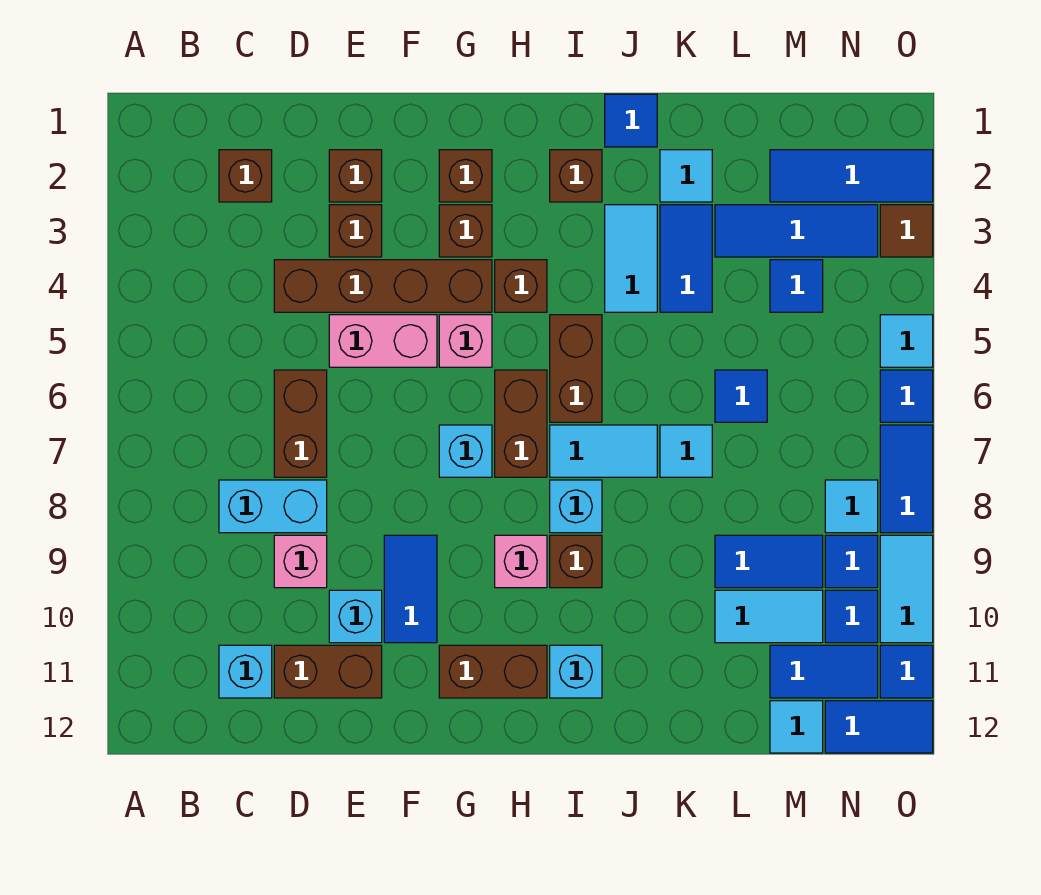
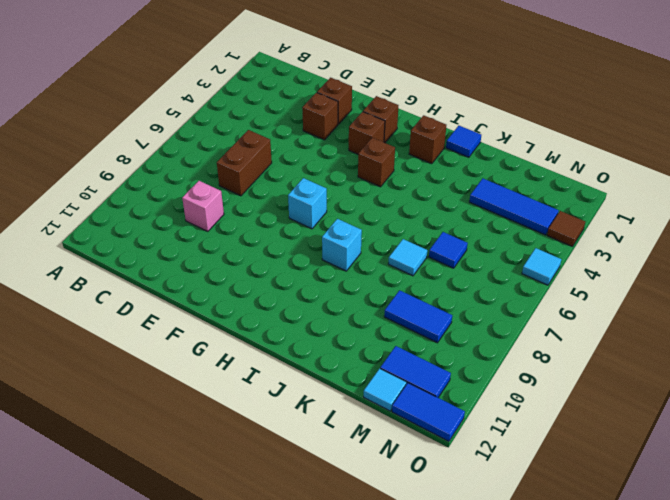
none -> brown brick C2 level 1
none -> cyan brick C8:D8 level 1
none -> cyan brick C11 level 1
none -> brown brick D4:G4 level 1

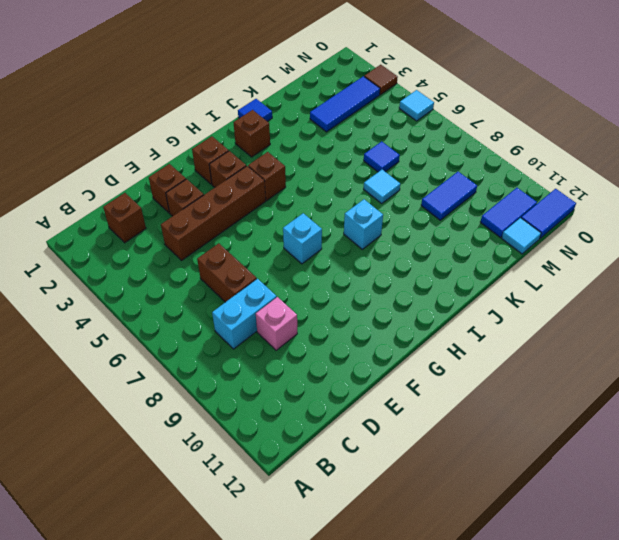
none -> cyan brick C11 level 1
none -> brown brick D11:E11 level 1
none -> pink brick E5:F5 level 1
none -> cyan brick E10 level 1

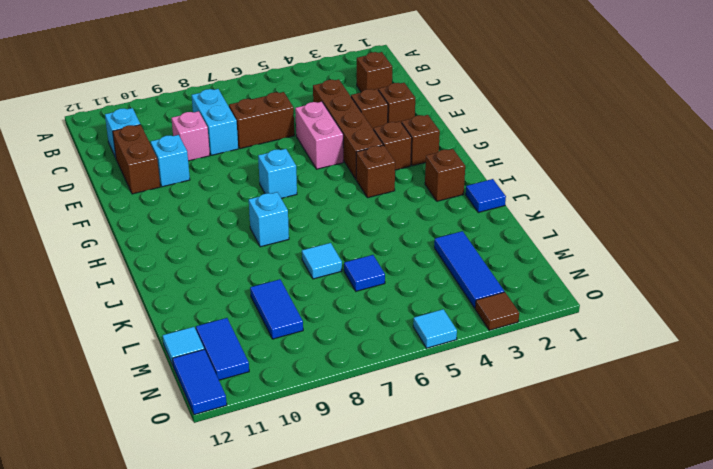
none -> blue tile F9:F10 level 1
none -> pink brick G5 level 1
none -> brown brick G11:H11 level 1
none -> brown brick H6:H7 level 1

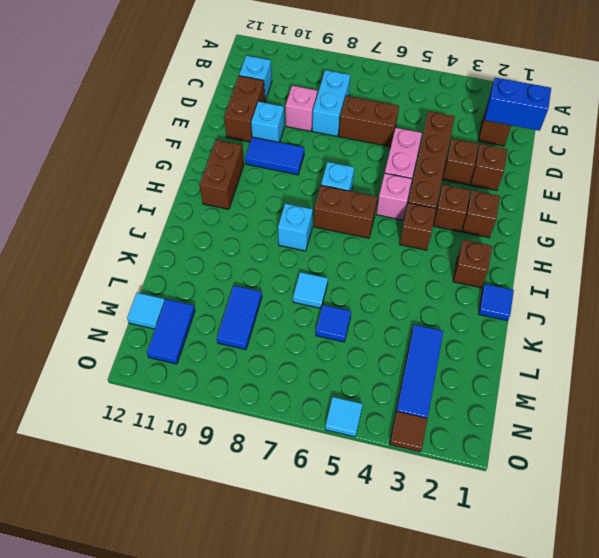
blue brick C1:C2 level 2 -> none
none -> pink brick H9 level 1
none -> brown brick I5:I6 level 1
none -> cyan tile I7:J7 level 1
none -> brown brick I9 level 1

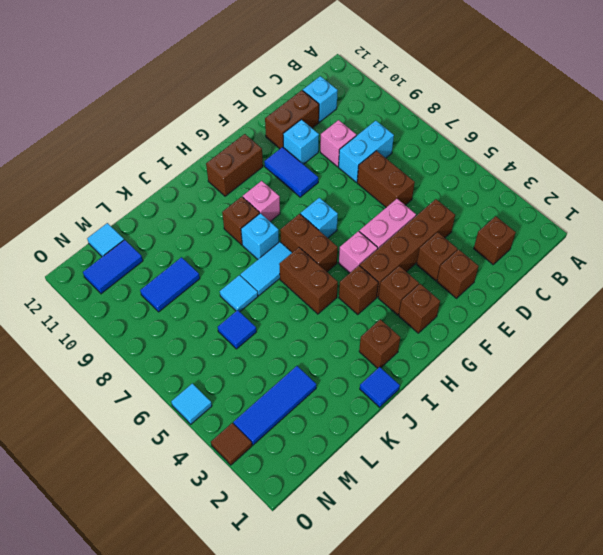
none -> cyan brick I11 level 1
none -> cyan tile J3:J4 level 1
none -> cyan tile K2 level 1
none -> blue tile K3:K4 level 1

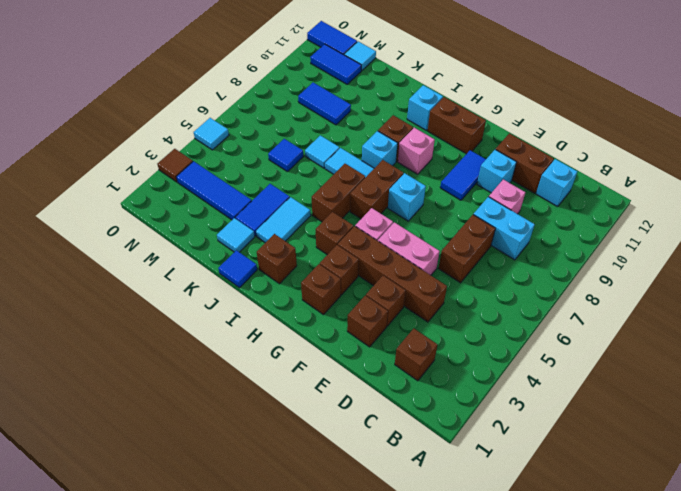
none -> cyan tile L10:M10 level 1
none -> blue tile M2:O2 level 1
none -> blue tile M4 level 1
none -> cyan tile N8 level 1

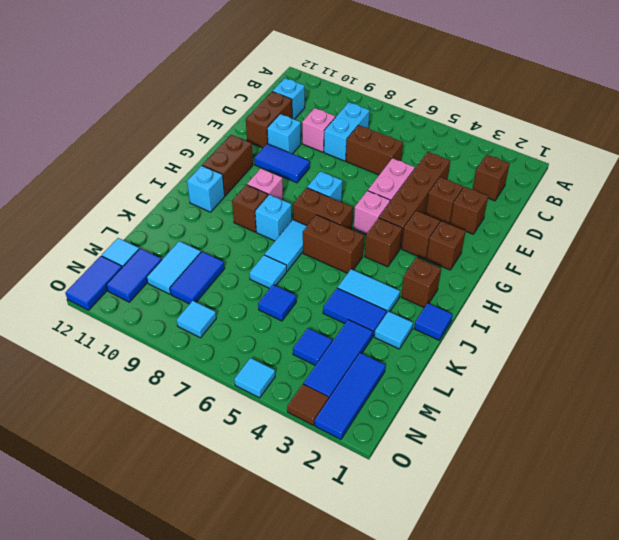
none -> blue tile N9 level 1
none -> blue tile N10 level 1
none -> blue tile O6 level 1
none -> blue tile O7:O8 level 1

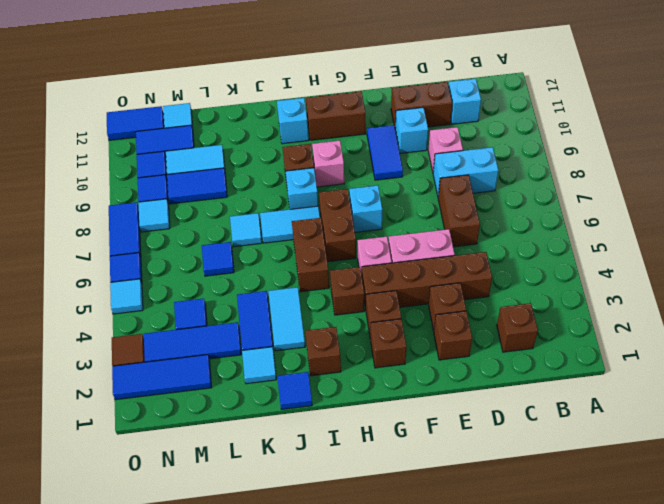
none -> cyan tile O9:O10 level 1
none -> blue tile O11 level 1

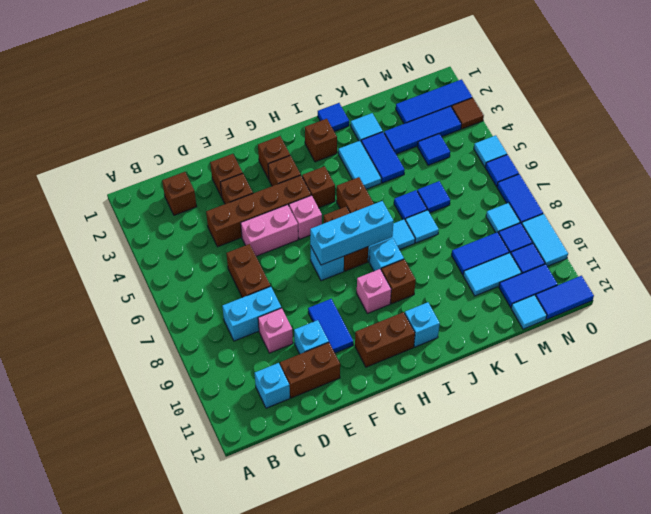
cyan brick G7:I7 level 2 -> none
blue tile K6 level 1 -> blue tile O11 level 1

